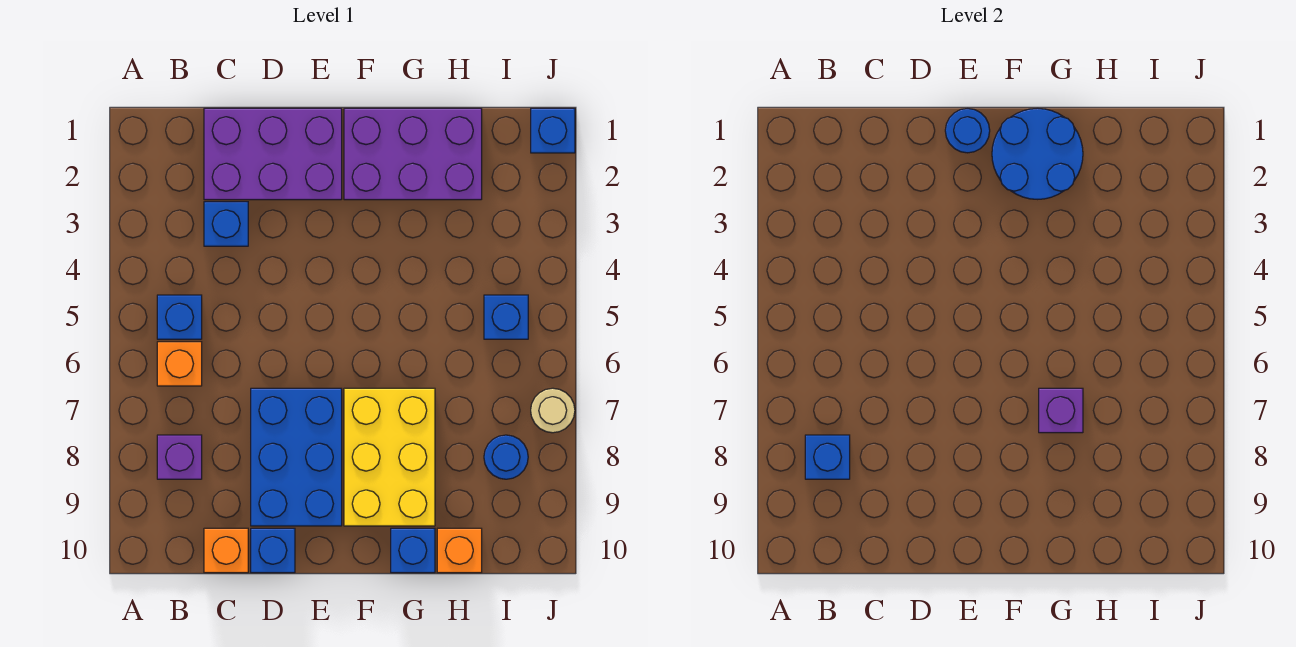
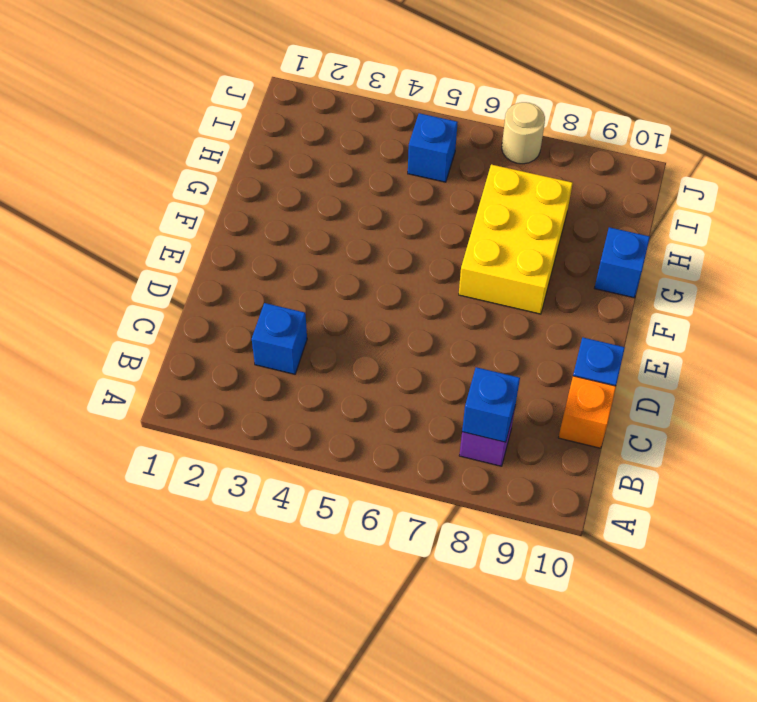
yellow brick F7:H8 level 1 -> yellow brick F7:G9 level 1
none -> blue brick B5 level 1
none -> orange brick B6 level 1
none -> purple brick C1:E2 level 1

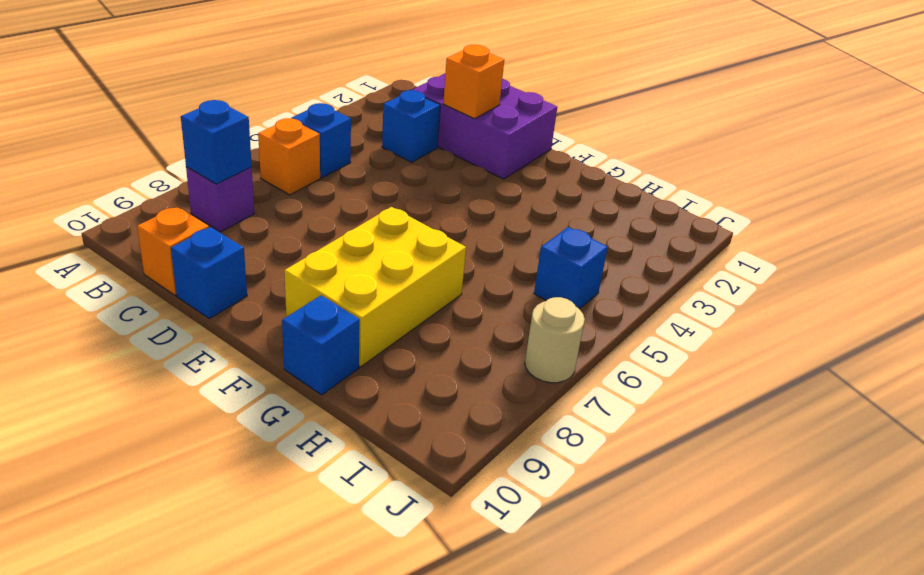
orange brick D2 level 2 -> orange brick H10 level 1
none -> blue brick D7:E9 level 1
none -> purple brick F1:H2 level 1
none -> blue round brick I8 level 1

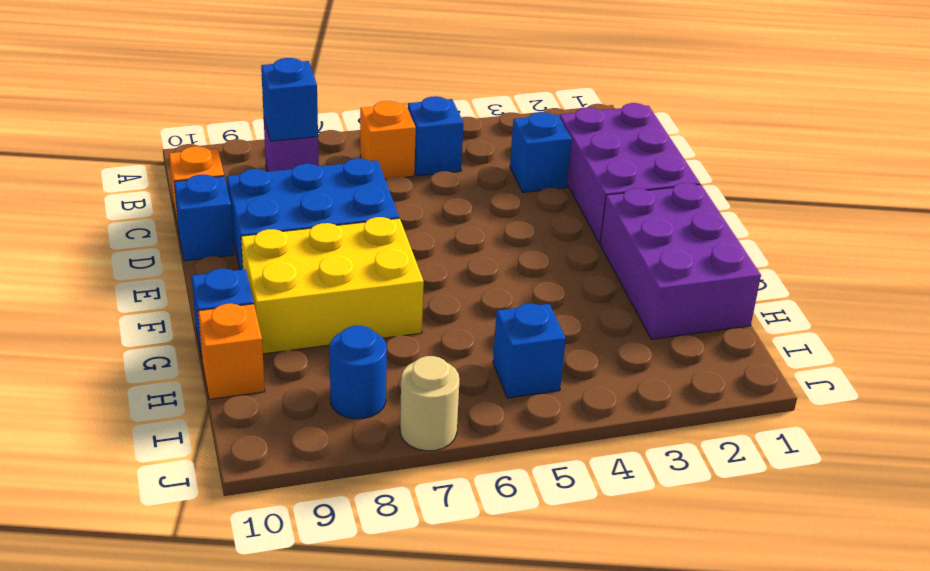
none -> blue brick J1 level 1
none -> blue round brick E1 level 2
none -> blue round brick F1:G2 level 2

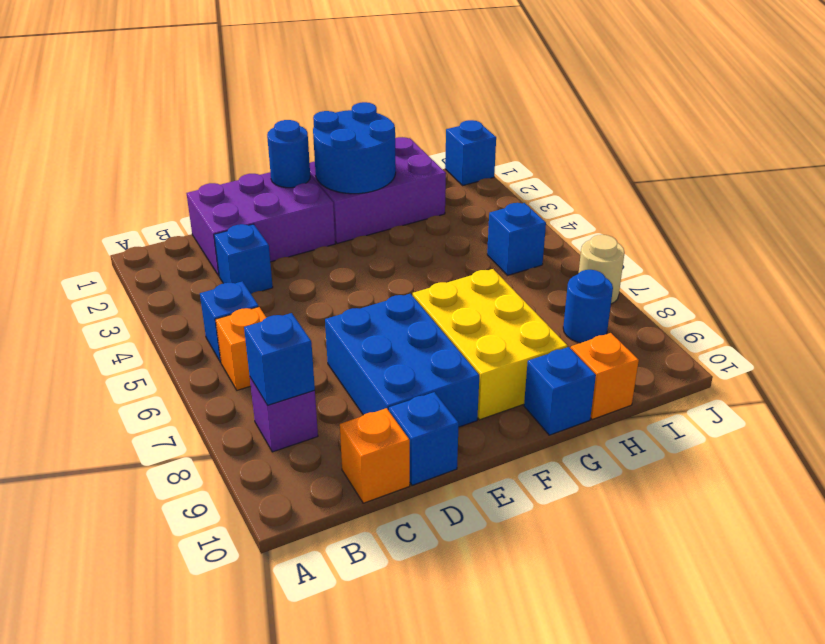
none -> purple brick G7 level 2

